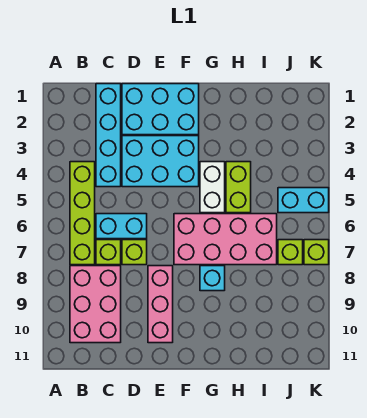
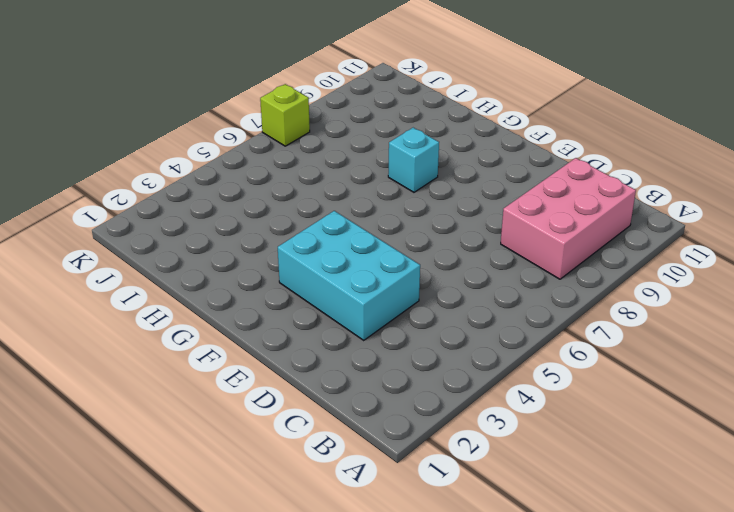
none -> lime brick B4:B7 level 1
none -> cyan brick C1:C4 level 1
none -> cyan brick C6:D6 level 1

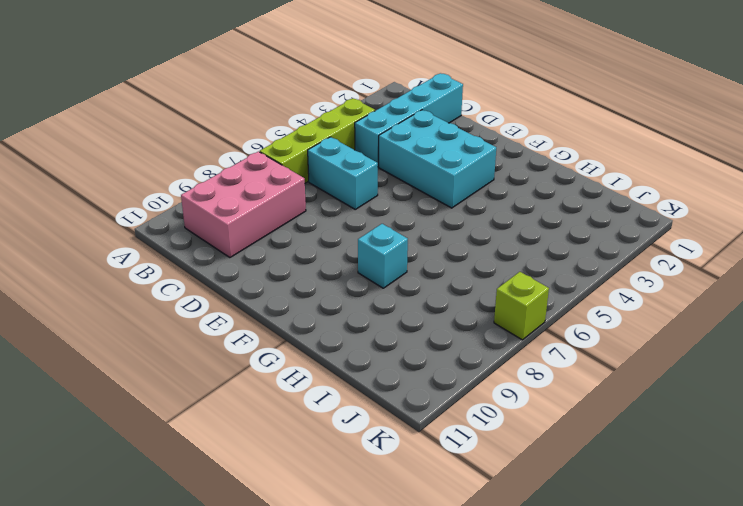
none -> lime brick C7 level 1
none -> cyan brick D1:F2 level 1
none -> lime brick D7 level 1

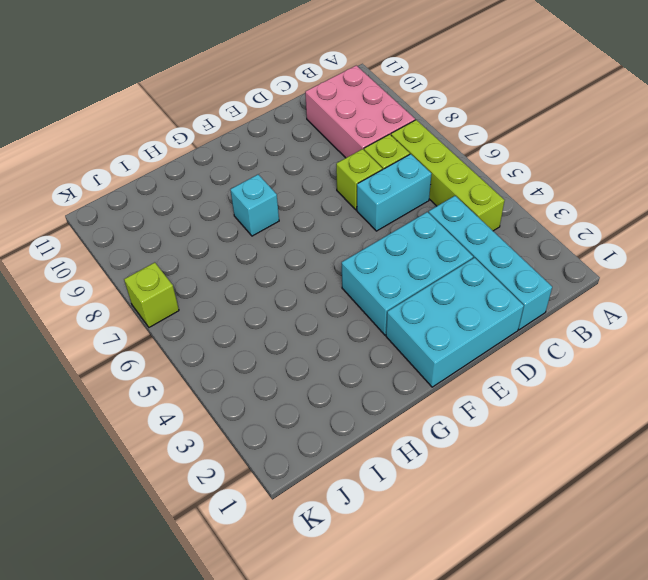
none -> pink brick E8:E10 level 1
none -> pink brick F6:I7 level 1
none -> white brick G4:G5 level 1

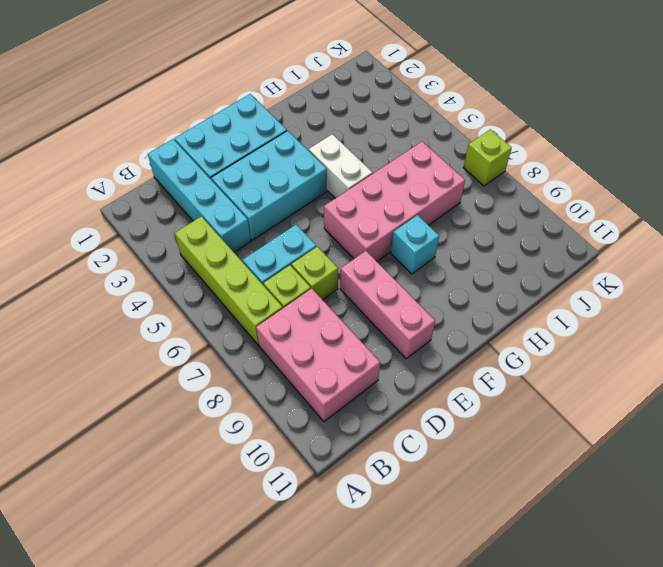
none -> lime brick H4:H5 level 1
none -> cyan brick J5:K5 level 1
none -> lime brick J7 level 1

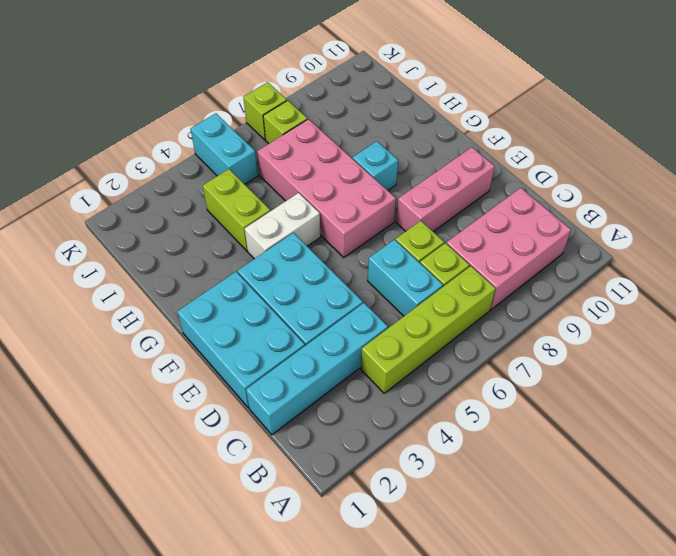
lime brick H4:I4 level 1 -> lime brick H4:H5 level 1

